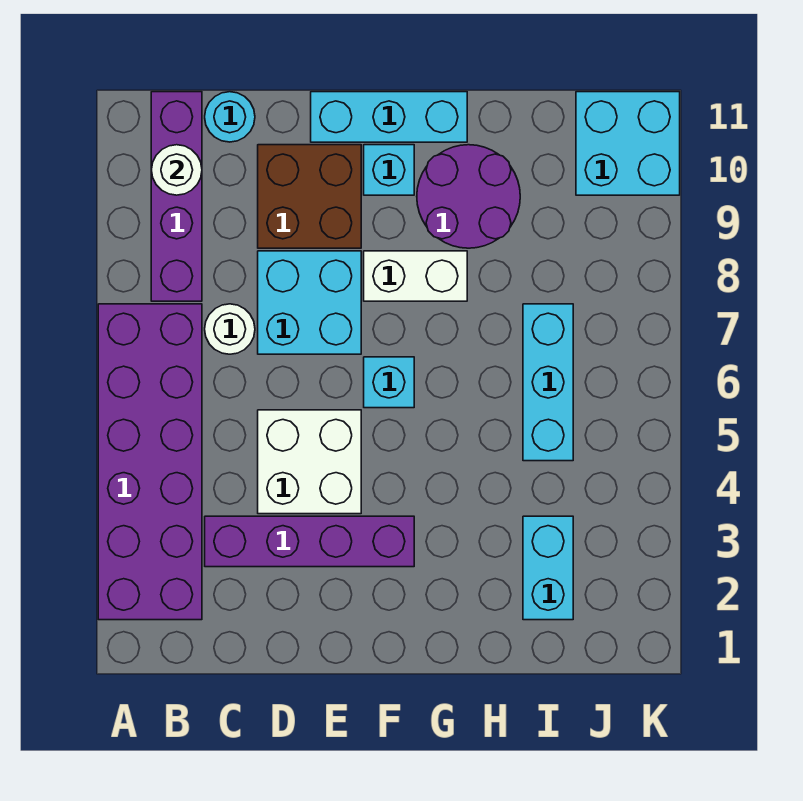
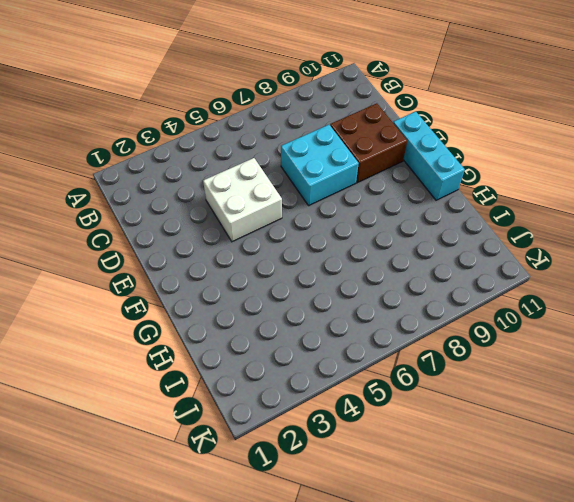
none -> purple brick A2:B7 level 1
none -> purple brick B8:B11 level 1
none -> purple brick C3:F3 level 1

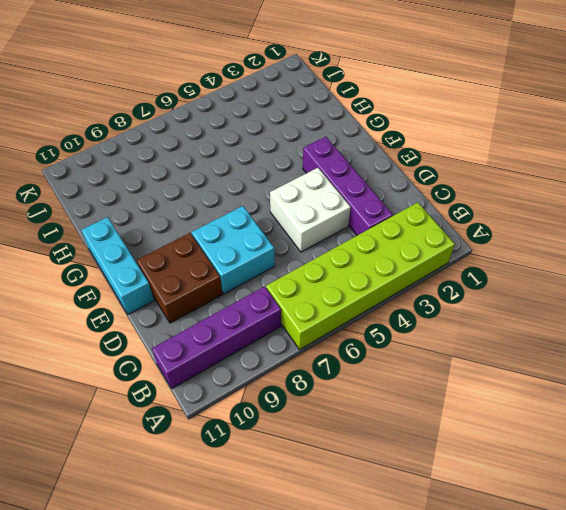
lime brick A2:B7 level 1 -> purple brick A2:B7 level 1
none -> white round brick C7 level 1
none -> cyan round brick C11 level 1
none -> cyan brick F6 level 1

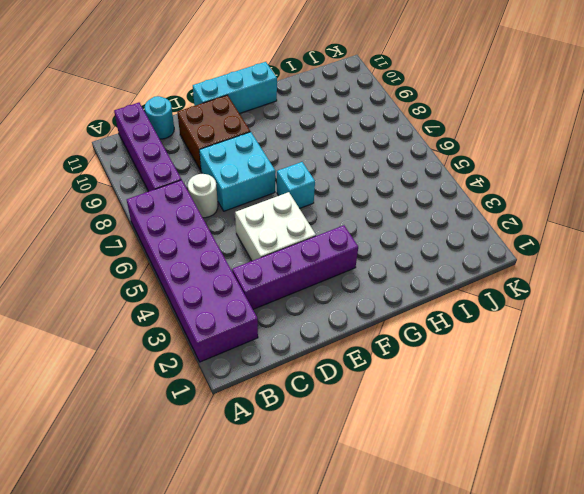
none -> white brick F8:G8 level 1
none -> cyan brick F10 level 1
none -> purple round brick G9:H10 level 1

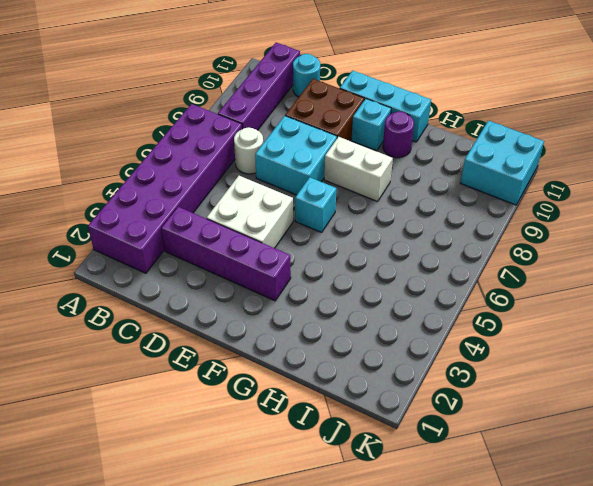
purple round brick G10 level 1 -> purple round brick G9:H10 level 1
none -> cyan brick I2:I3 level 1
none -> cyan brick I5:I7 level 1
none -> white round brick B10 level 2

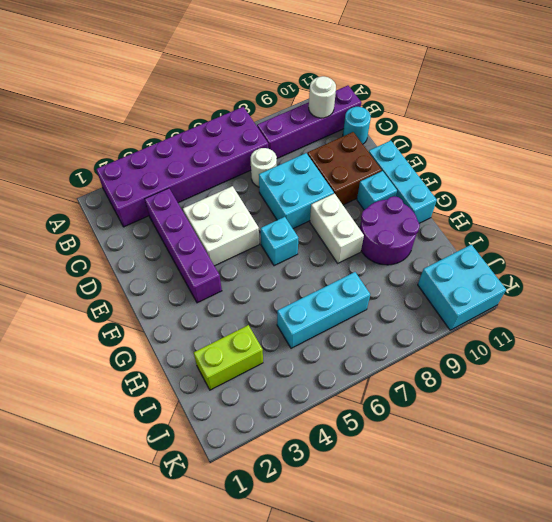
lime brick I2:I3 level 1 -> cyan brick I2:I3 level 1

